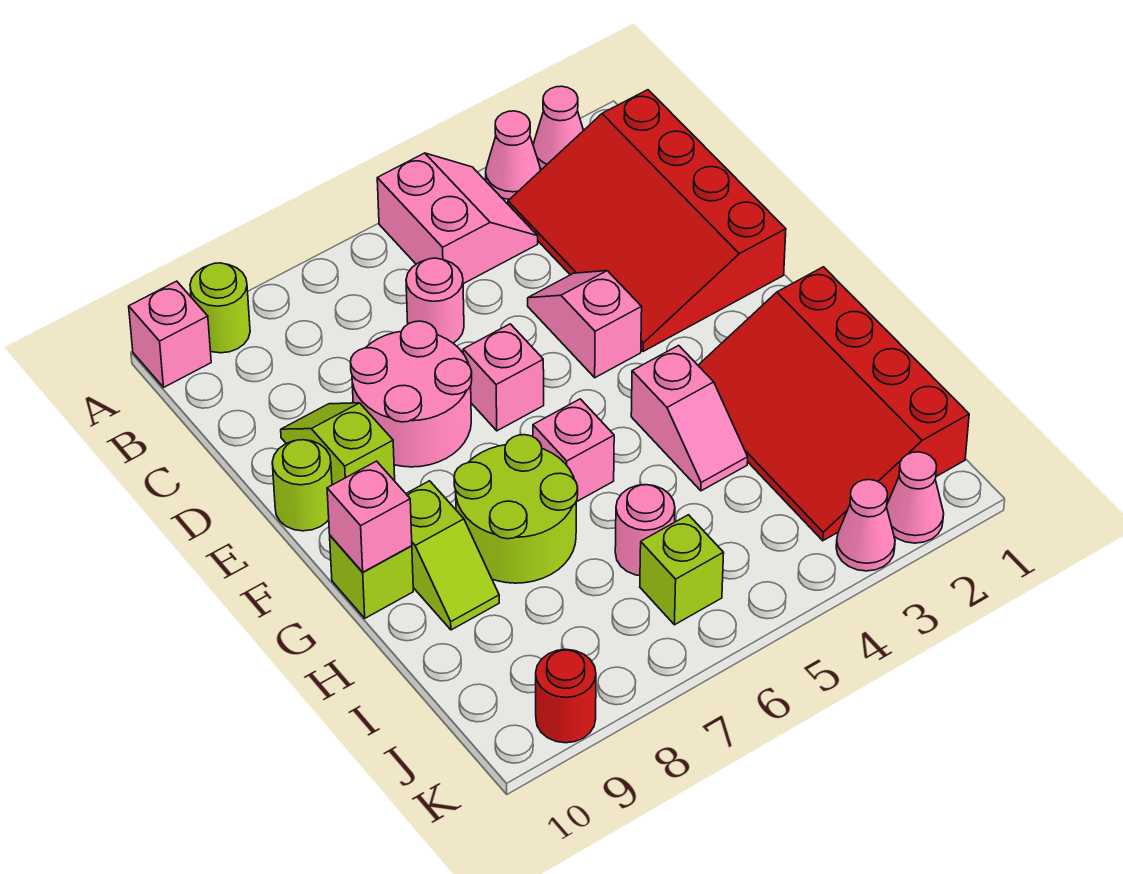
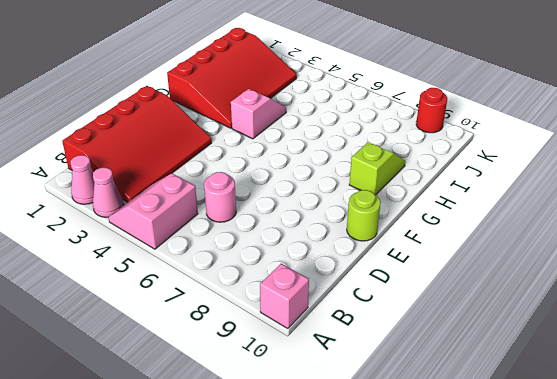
none -> lime round brick A9 level 1
none -> pink slope D4:E4 level 1 top E
none -> pink round brick D7:E8 level 1

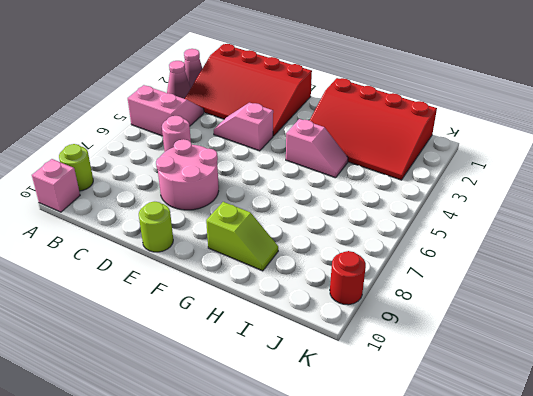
none -> lime slope D9:E9 level 1 top E
none -> pink brick E6 level 1
none -> pink brick G6 level 1

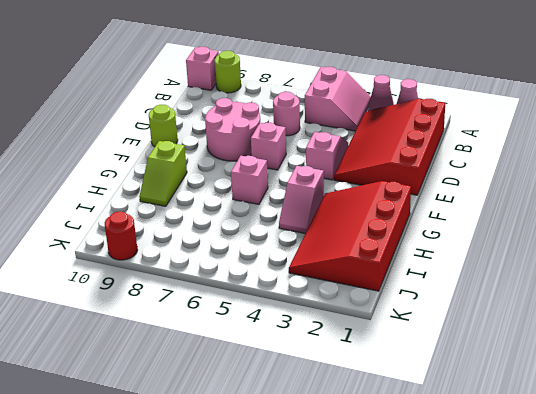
none -> lime slope D9:E9 level 1 top E
none -> lime round brick G7:H8 level 1
none -> lime brick G10 level 1

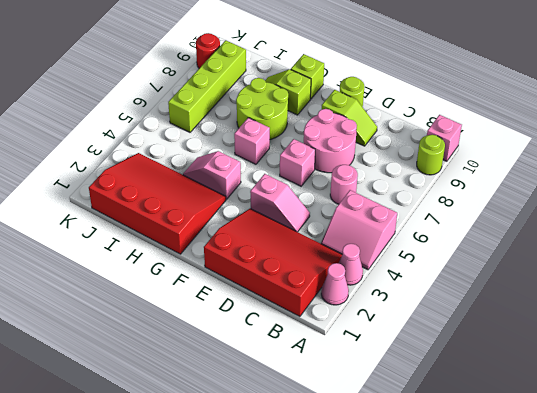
lime brick J6:J9 level 1 -> lime brick J6 level 1
none -> pink round brick I6 level 1
none -> pink cone K2 level 1
none -> pink cone K3 level 1

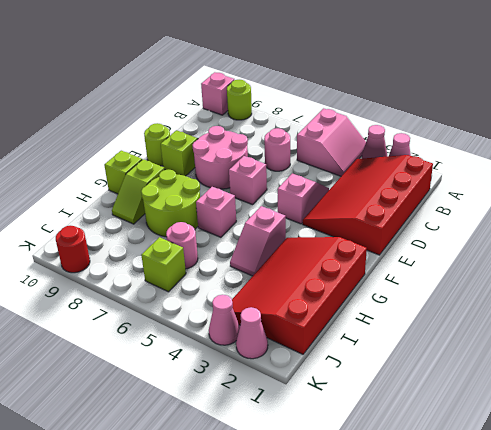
none -> pink brick G10 level 2

